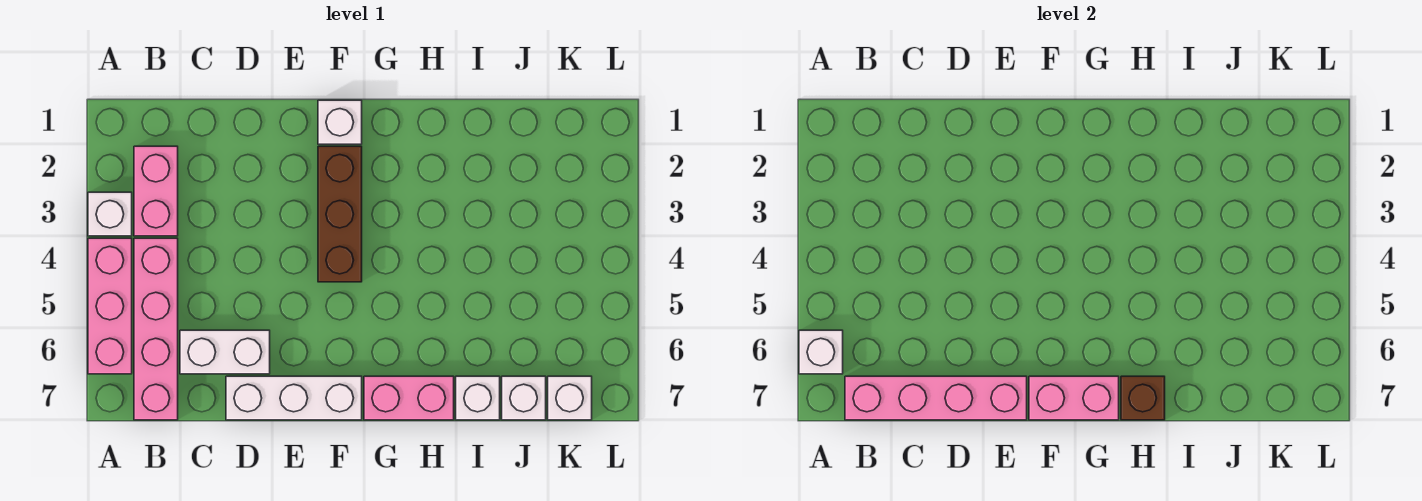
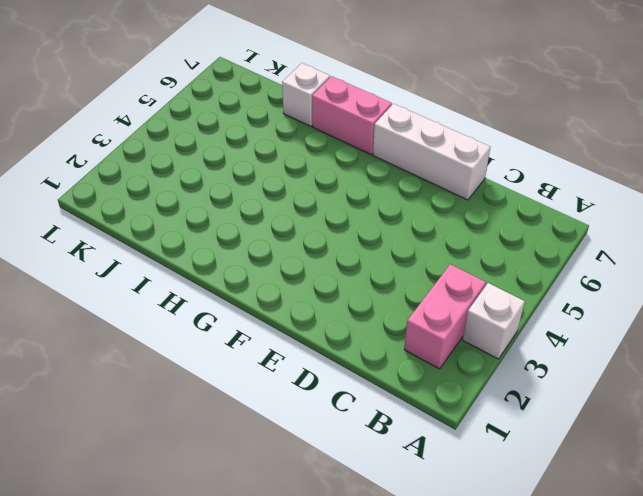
none -> pink brick A4:A6 level 1
none -> pink brick B4:B7 level 1
none -> white brick C6:D6 level 1

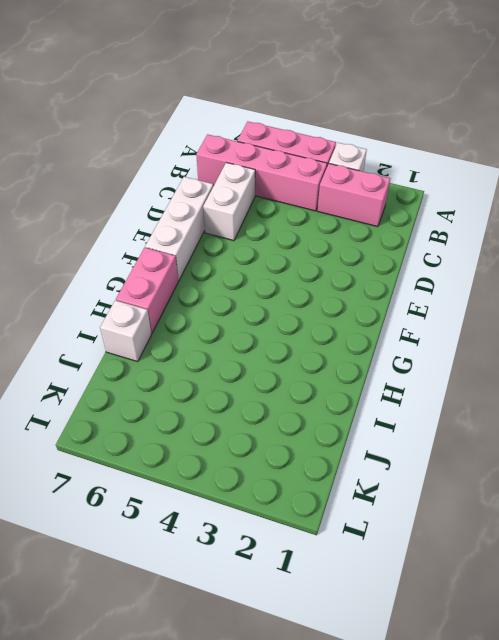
none -> white brick F1 level 1
none -> brown brick F2:F4 level 1
none -> white brick J7 level 1

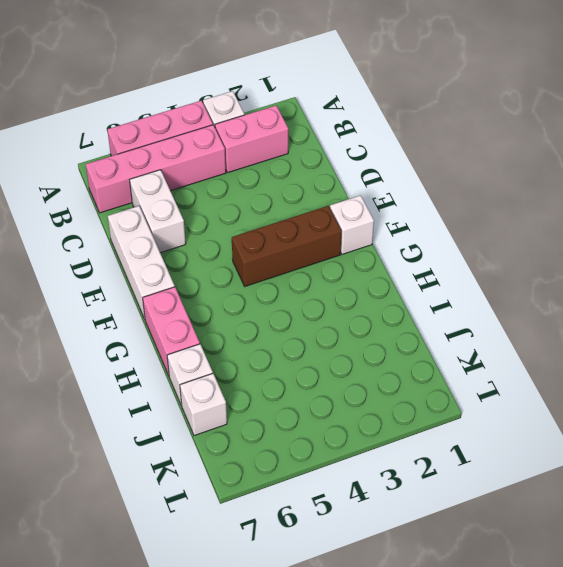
none -> white brick K7 level 1
none -> white brick A6 level 2
none -> pink brick B7:E7 level 2

